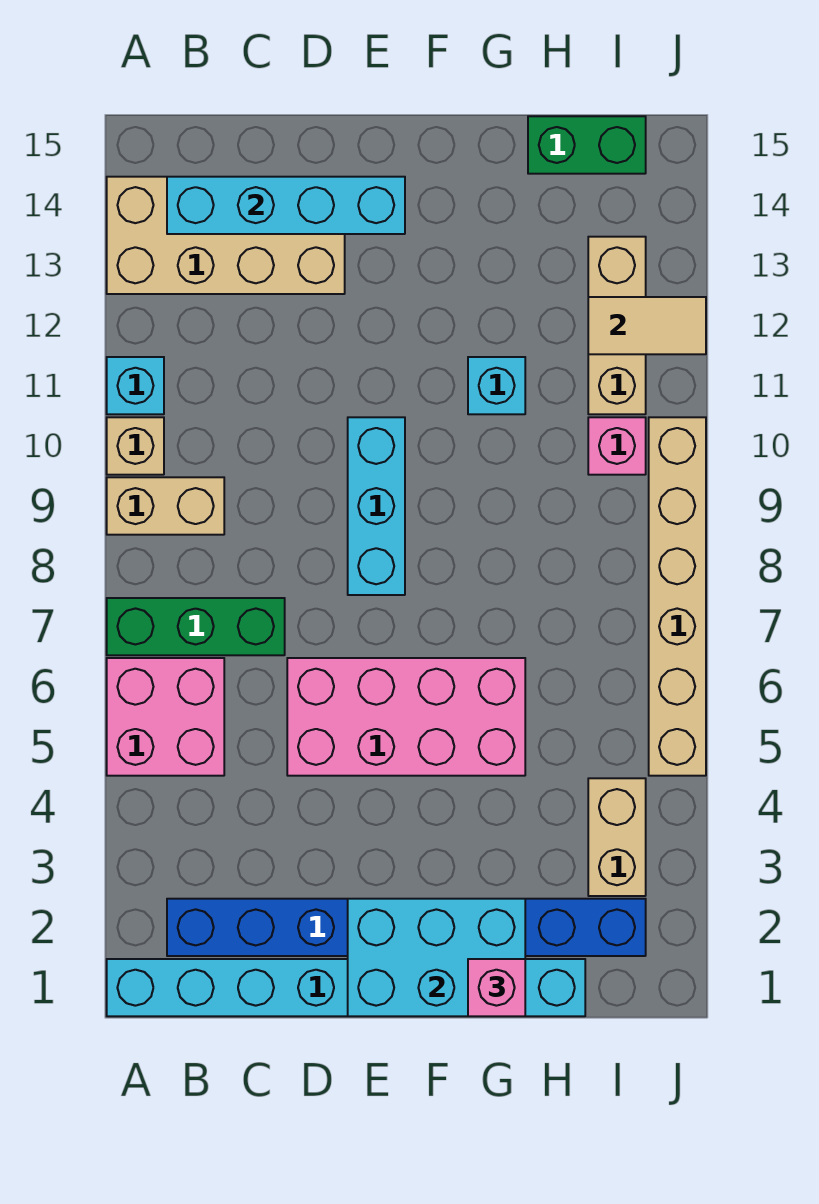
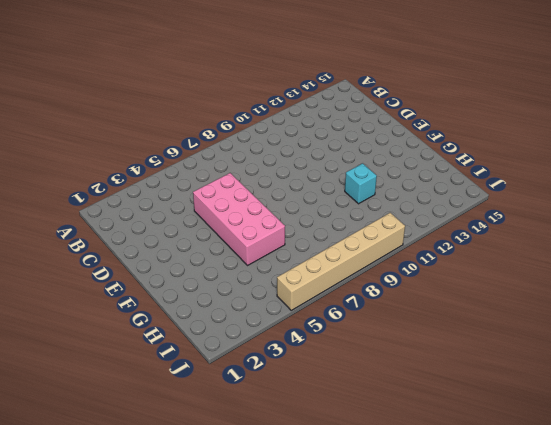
none -> cyan brick A1:H1 level 1
none -> pink brick A5:B6 level 1
none -> green brick A7:C7 level 1

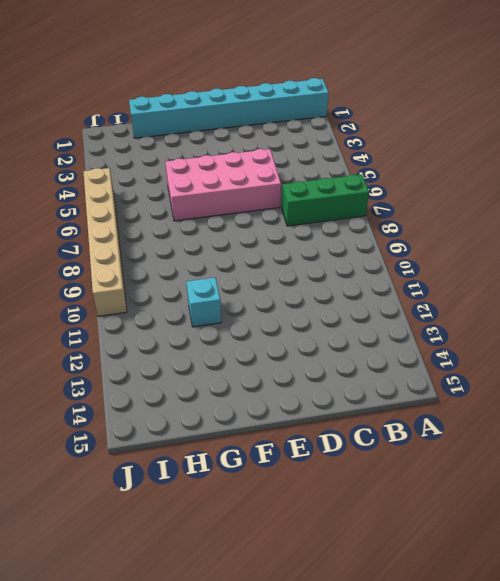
none -> pink brick A5:B6 level 1
none -> tan brick A9:B9 level 1
none -> tan brick A10 level 1

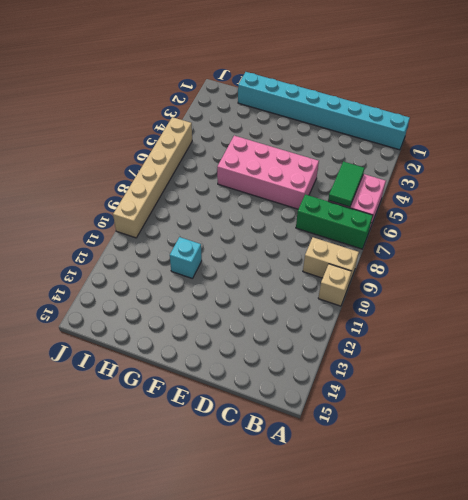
green tile B5:B6 level 2 -> none
none -> cyan brick A11 level 1
none -> tan brick A13:D14 level 1
none -> blue brick B2:I2 level 1

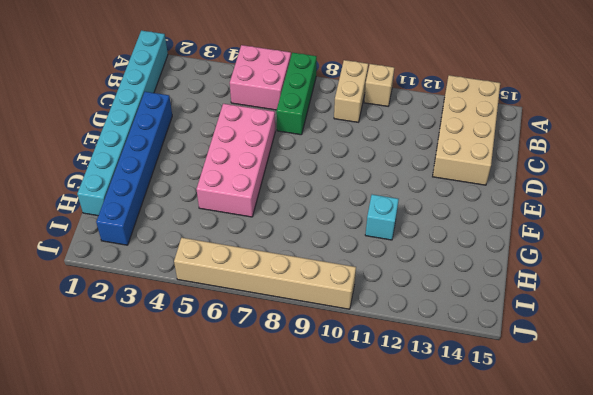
blue brick D2:I2 level 1 -> blue brick B2:I2 level 1
none -> cyan brick A11 level 1
none -> cyan brick E8:E10 level 1
none -> green brick H15:I15 level 1

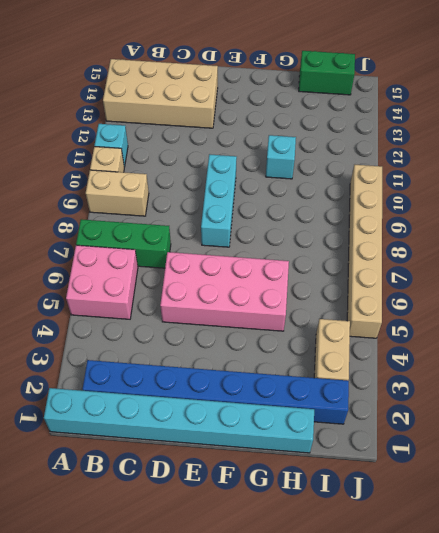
none -> pink brick I10 level 1
none -> tan brick I11:I13 level 1
none -> cyan brick B14:E14 level 2

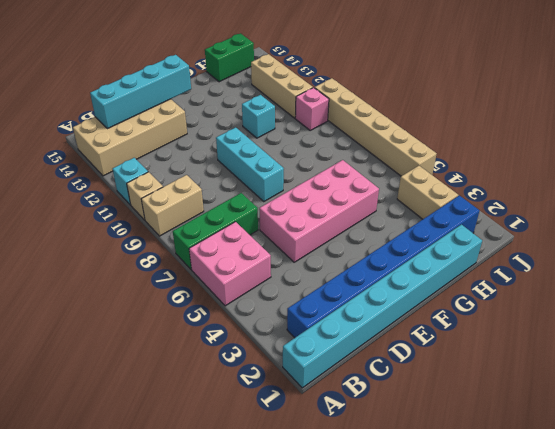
none -> cyan brick E1:G2 level 2
none -> tan tile I12:J12 level 2
none -> pink brick G1 level 3

